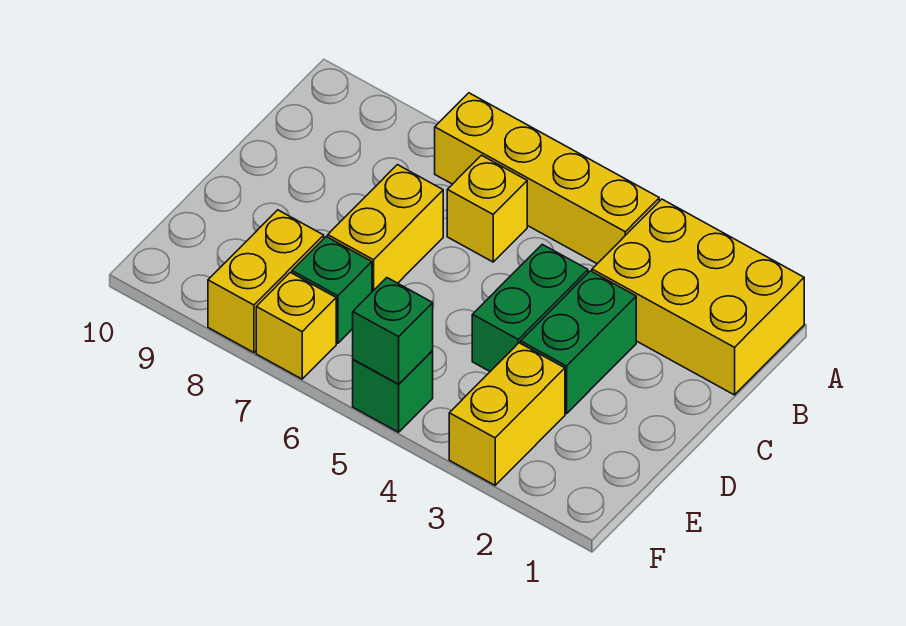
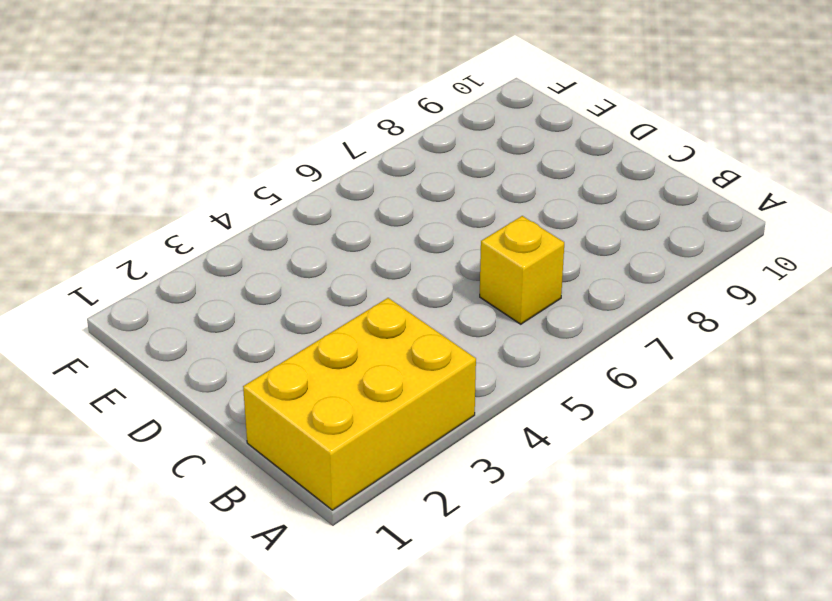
none -> yellow brick A4:A7 level 1
none -> green brick C3:D3 level 1
none -> green brick C4:D4 level 1

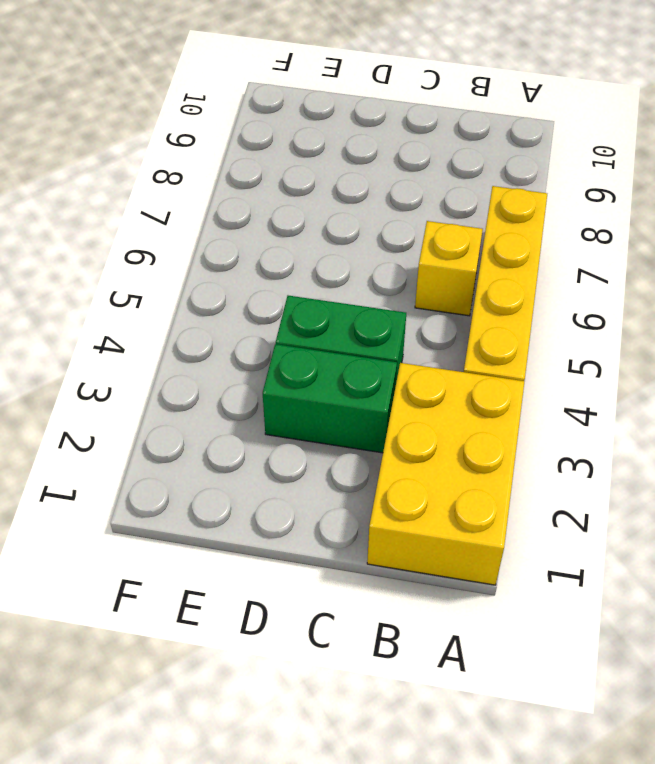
none -> yellow brick C7:D7 level 1
none -> yellow brick E3:F3 level 1
none -> green brick E7 level 1

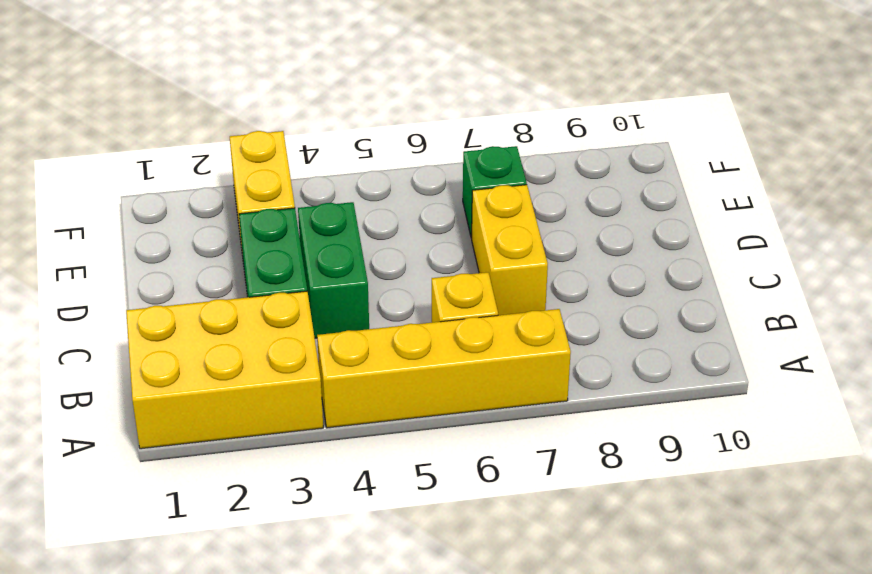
none -> yellow brick E8:F8 level 1
none -> green brick F5 level 1
none -> yellow brick F7 level 1

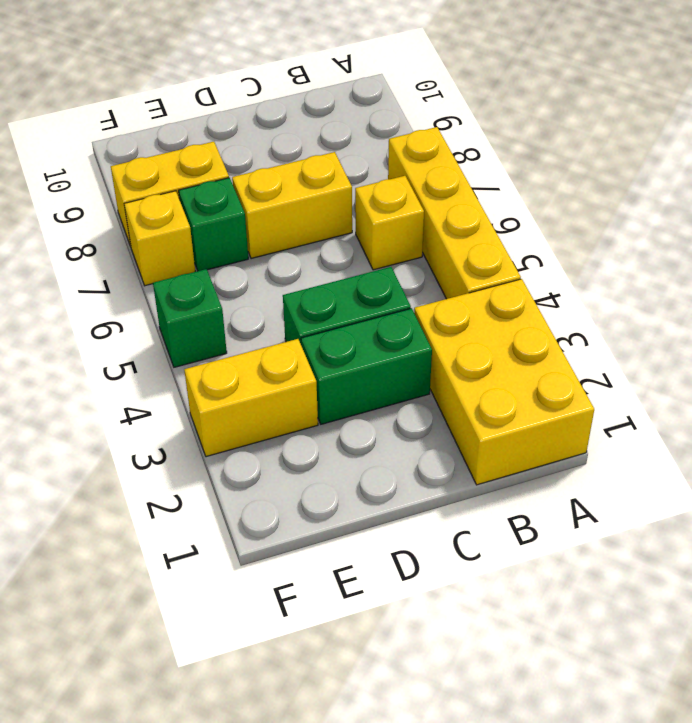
none -> green brick F5 level 2

